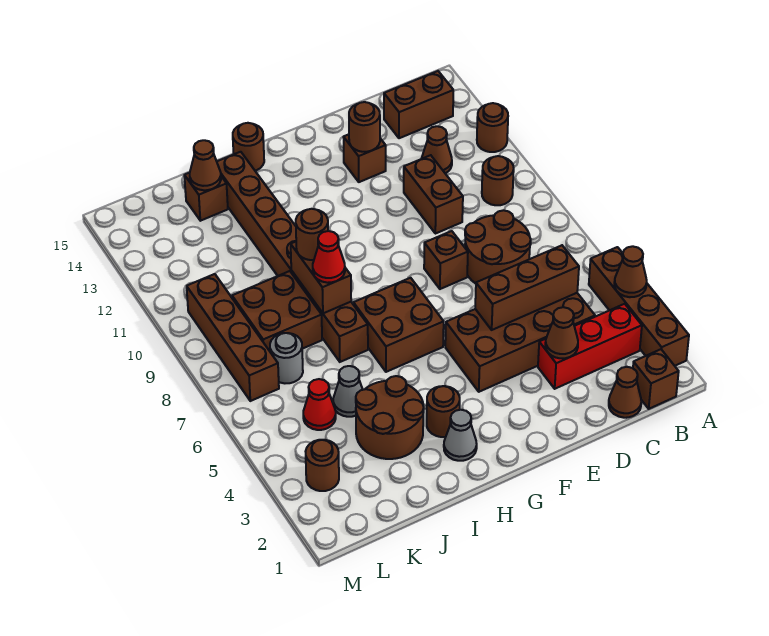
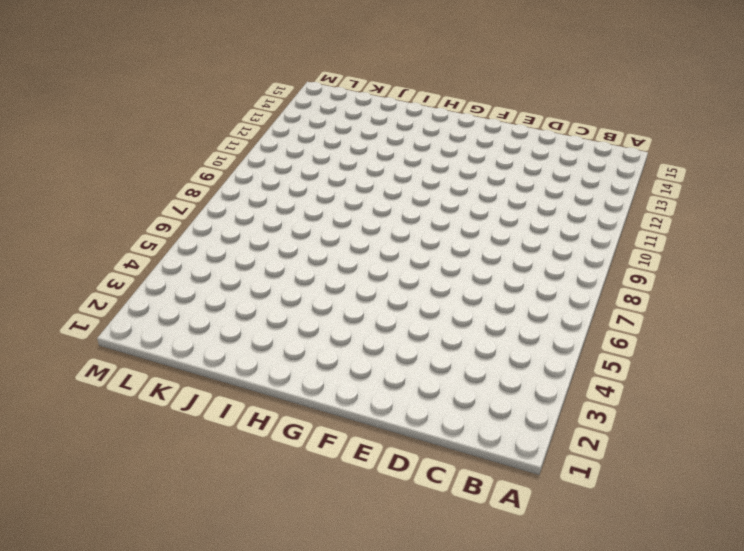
none -> brown brick A2:A5 level 1
none -> brown round brick A12 level 1
none -> brown brick B1 level 1
none -> red brick B3:D3 level 1

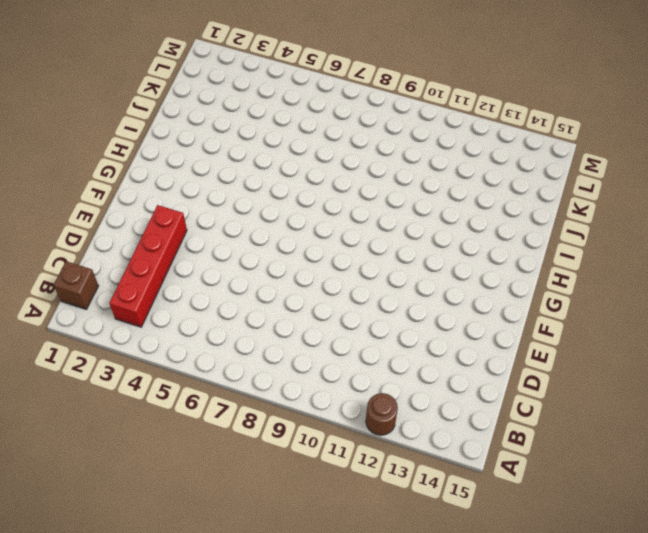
red brick B3:E3 level 1 -> red brick B3:D3 level 1
none -> brown brick A2:A5 level 1
none -> brown round brick B10 level 1
none -> brown brick B14:C14 level 1
none -> brown cone C1 level 1

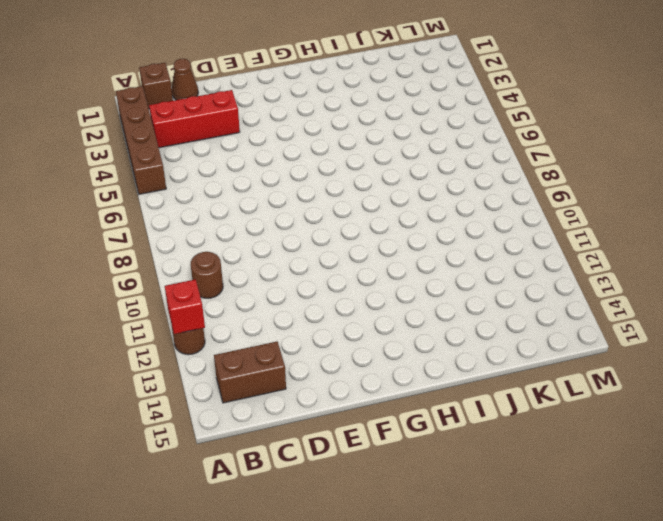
red brick A12 level 2 -> none
none -> brown brick C4:F5 level 1
none -> brown round brick C7:D8 level 1
none -> brown cone C12 level 1
none -> brown brick D10:D11 level 1

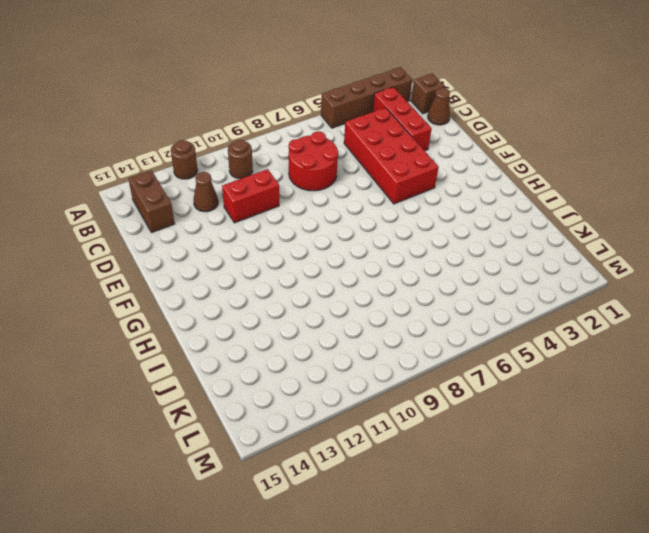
red brick C4:F5 level 1 -> brown brick C4:F5 level 1
red round brick C7:D8 level 1 -> brown round brick C7:D8 level 1
red brick D10:D11 level 1 -> brown brick D10:D11 level 1
none -> brown brick E8 level 1
none -> brown brick E13 level 1
none -> brown brick G6:H7 level 1
none -> grey cone H2 level 1

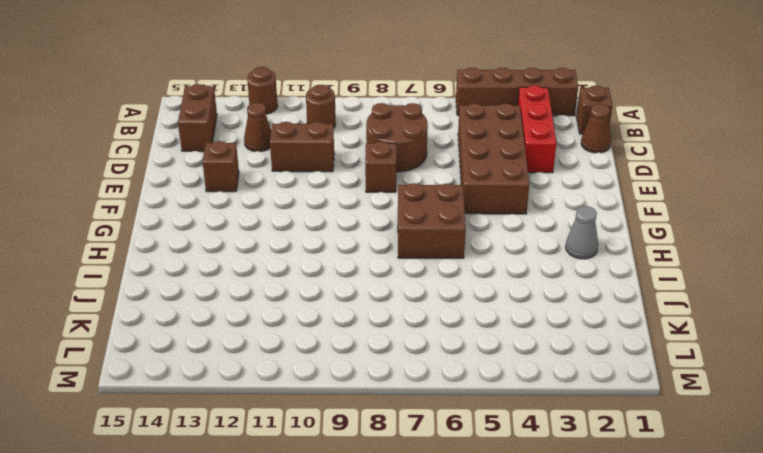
none -> brown round brick H3 level 1
none -> brown round brick H15 level 1
none -> brown round brick I3:J4 level 1
none -> brown brick I7:I14 level 1

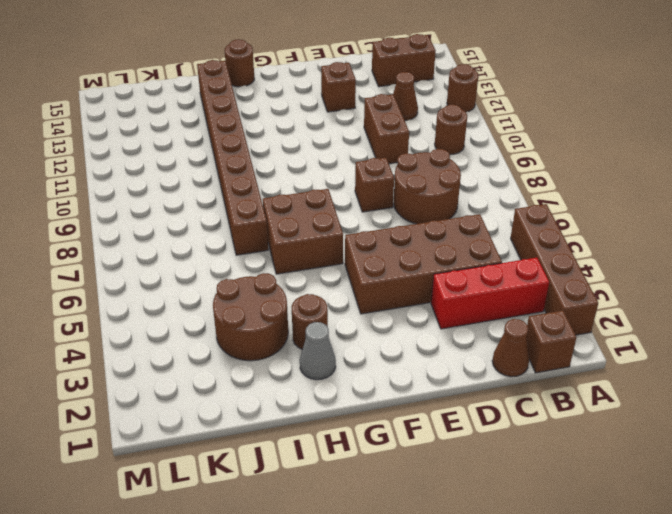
none -> grey cone J5 level 1
none -> brown brick J8:K9 level 1
none -> brown brick J14 level 1
none -> red cone K5 level 1

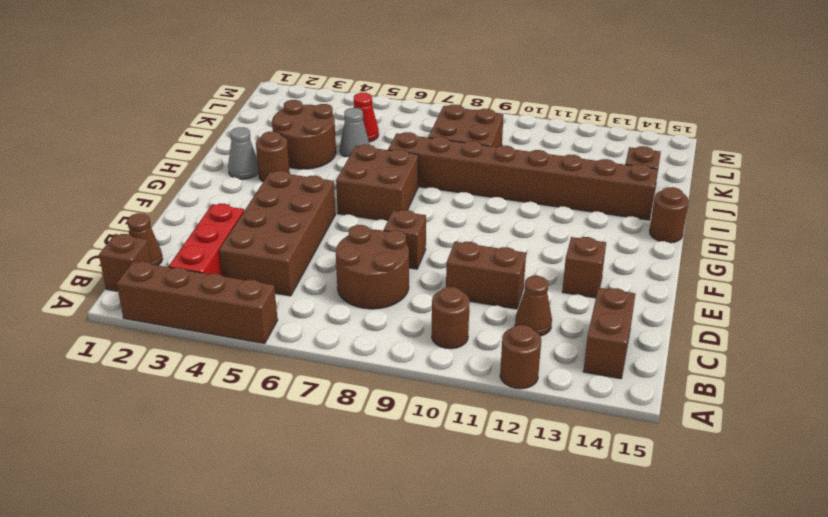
none -> grey round brick K7 level 1
none -> brown round brick L3 level 1
none -> brown brick L7:L10 level 1
none -> brown cone A4 level 2

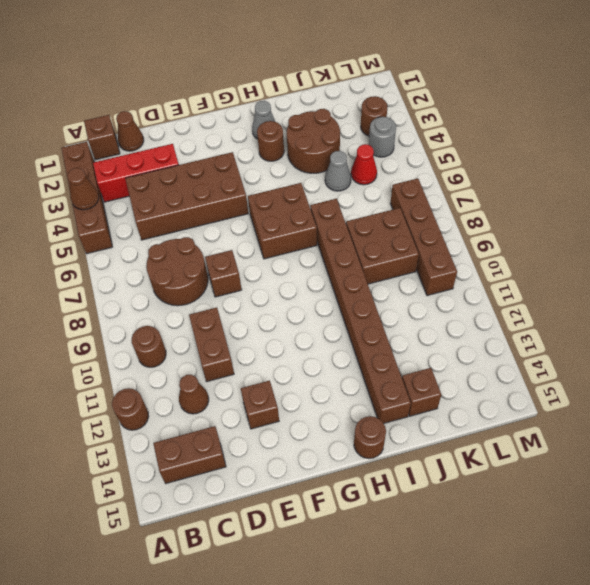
grey round brick L4 level 1 -> grey round brick K7 level 1
none -> brown brick C5:E5 level 2
none -> brown cone D3 level 2
none -> brown round brick E13 level 2
none -> brown brick I8:I9 level 2

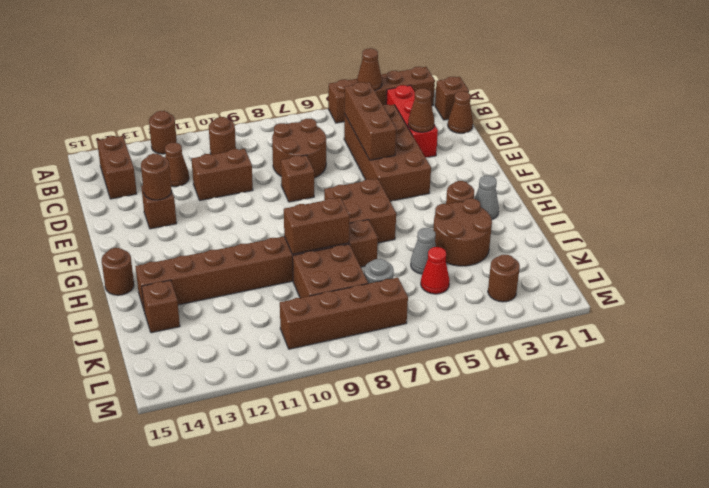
none -> brown cone J14 level 2
none -> red cone I8 level 3
none -> brown round brick I9 level 3

